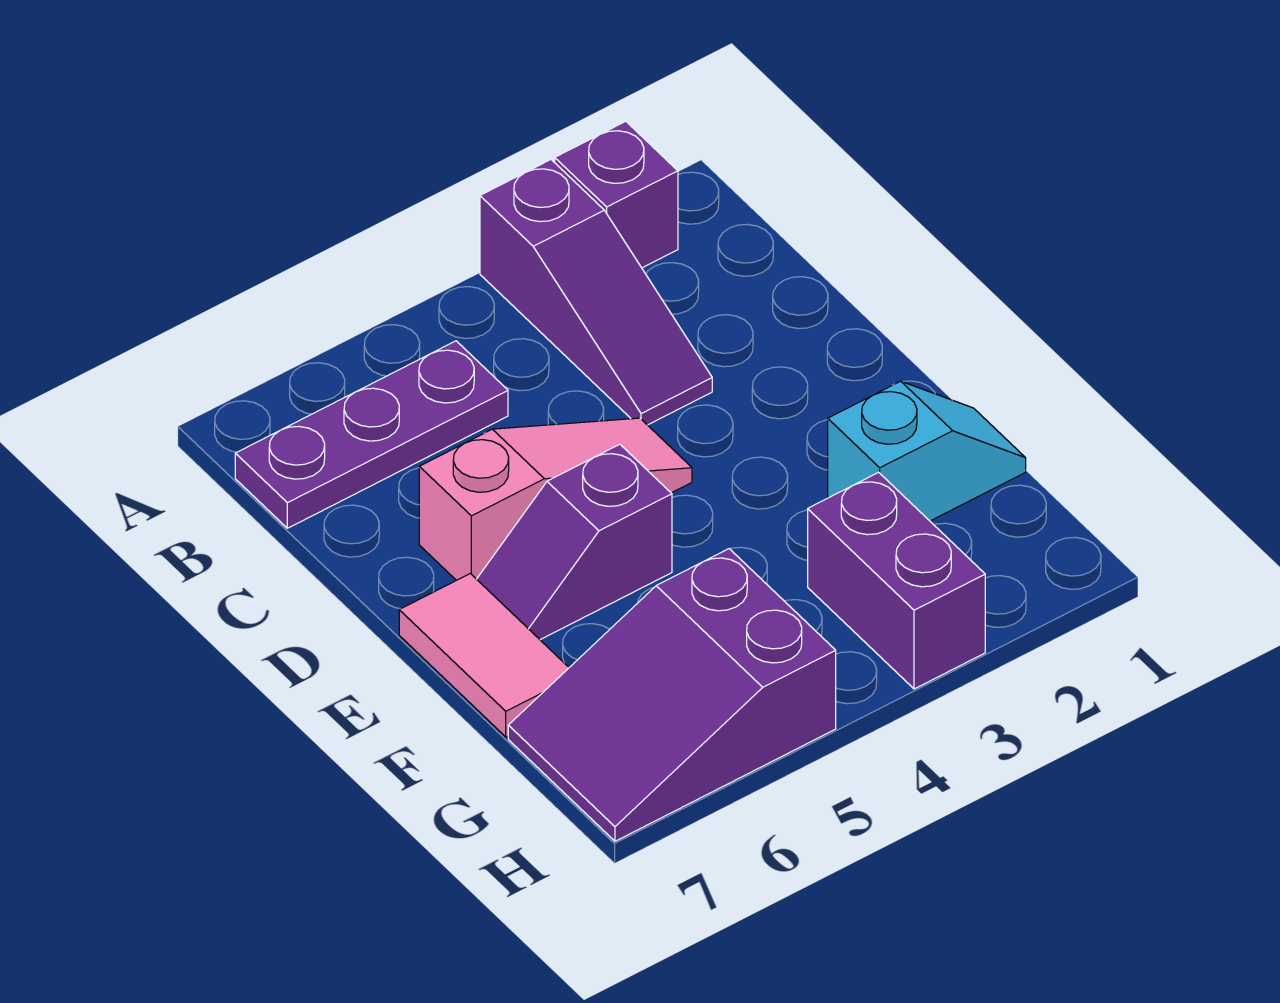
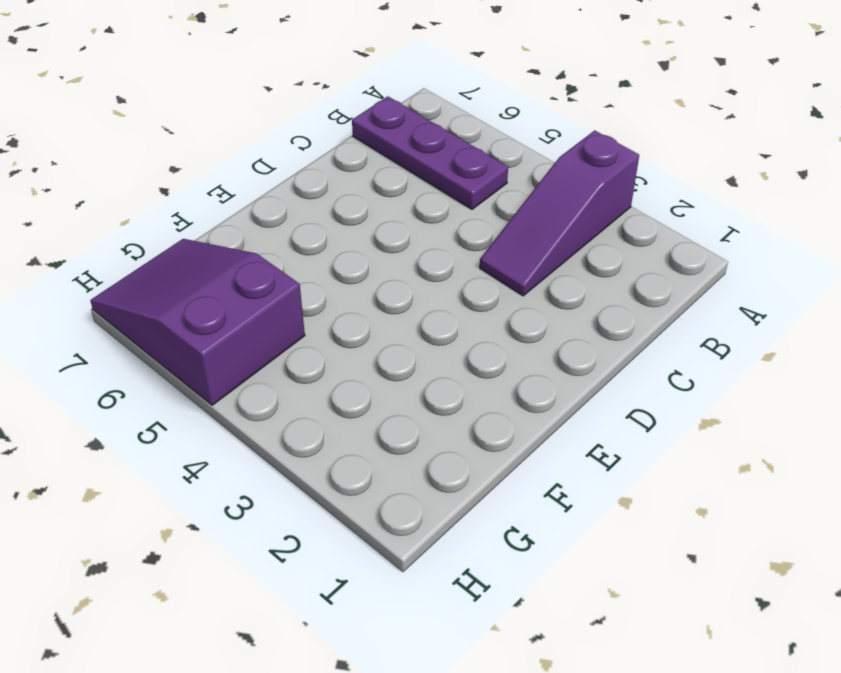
none -> purple brick A2 level 1
none -> pink slope D4:D6 level 1 top 6

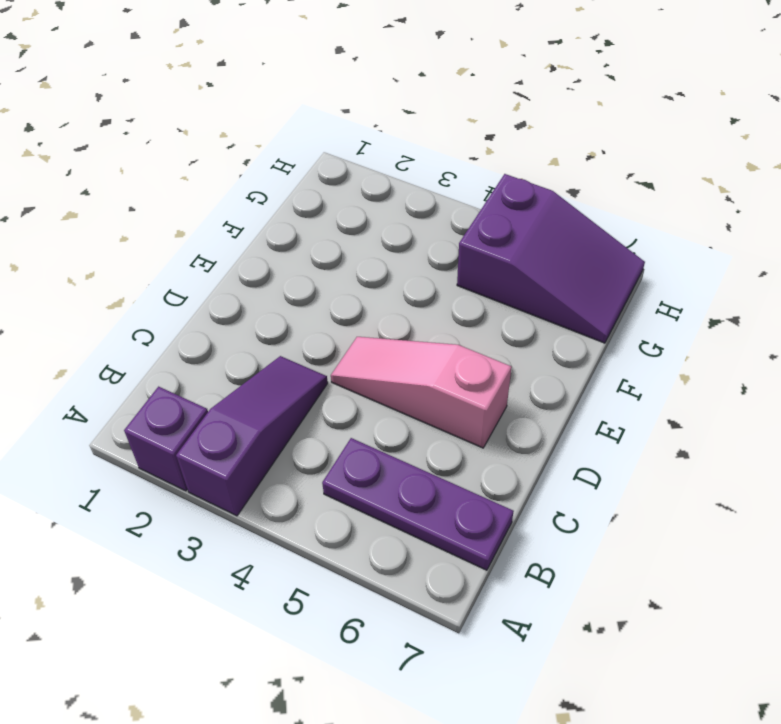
none -> purple slope E5:E6 level 1 top 5
none -> pink tile E7:F7 level 1

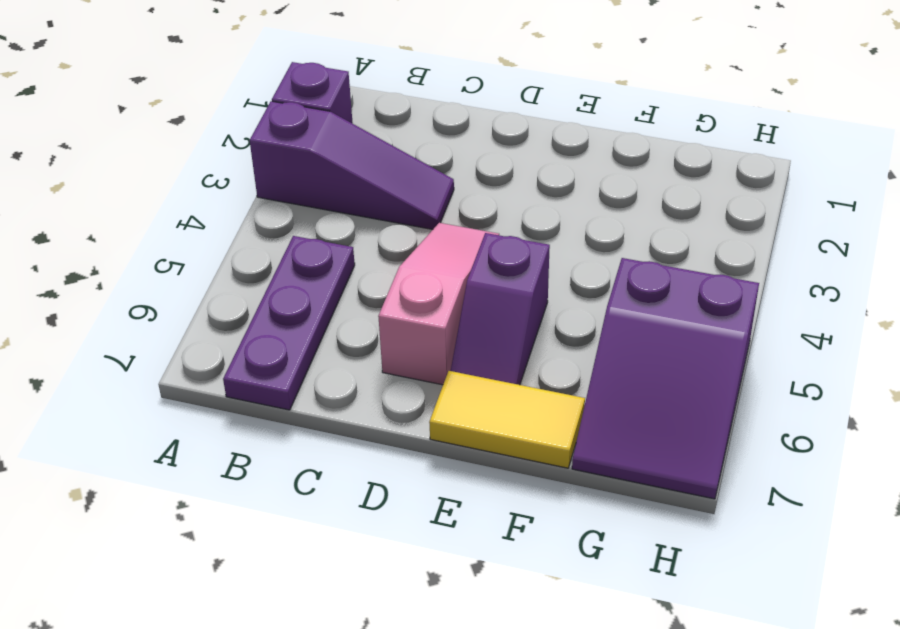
yellow tile E7:F7 level 1 -> pink tile E7:F7 level 1
none -> cyan slope F1:F2 level 1 top 2
none -> purple brick G3:H3 level 1

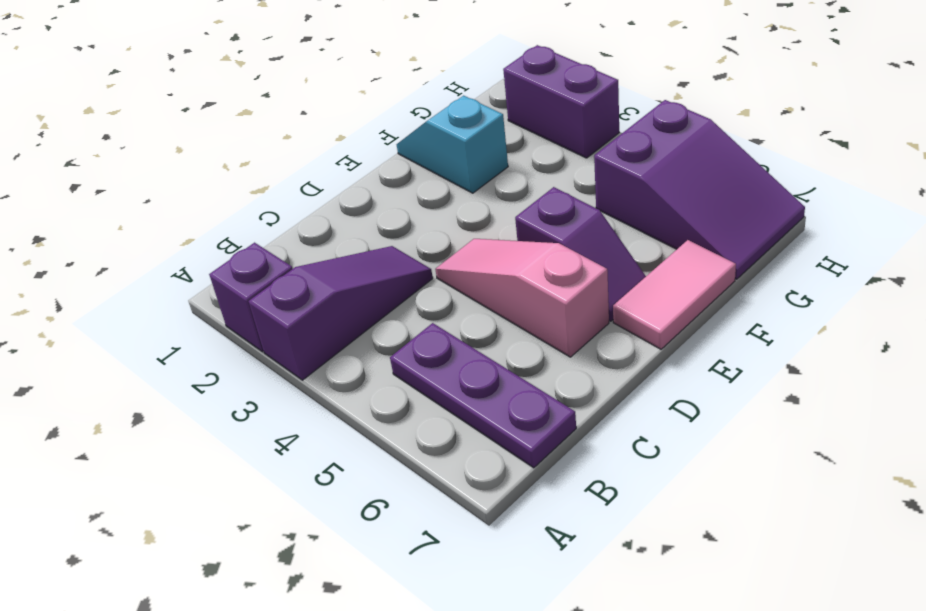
purple brick H2:H3 level 1 -> purple brick G3:H3 level 1

